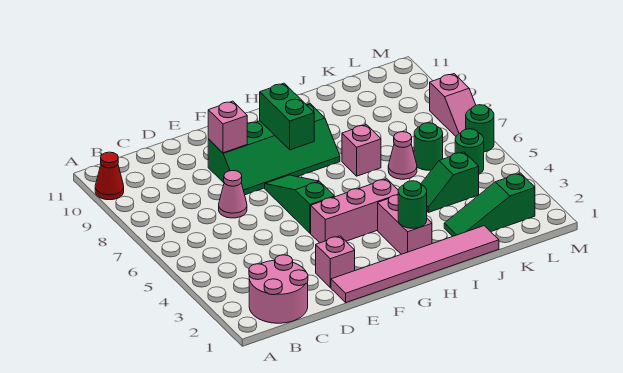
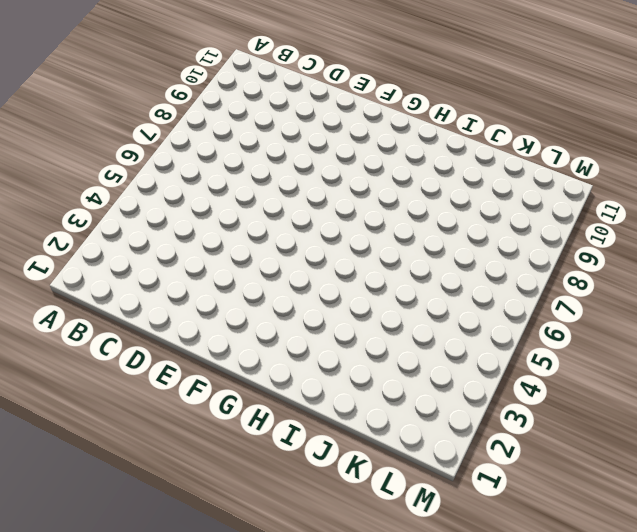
none -> red cone A10 level 1
none -> pink round brick B1:C2 level 1
none -> pink cone D7 level 1

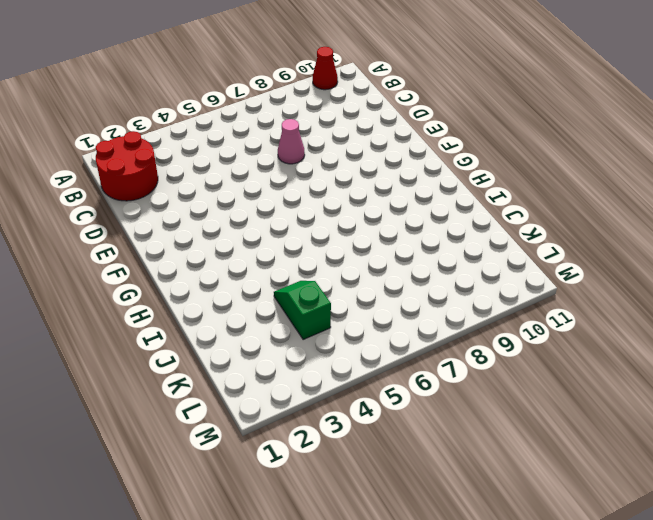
red round brick B1:C2 level 1 -> pink round brick B1:C2 level 1
none -> pink tile E1:J1 level 1
none -> pink brick E2 level 1
none -> green slope E8:H9 level 1 top 9

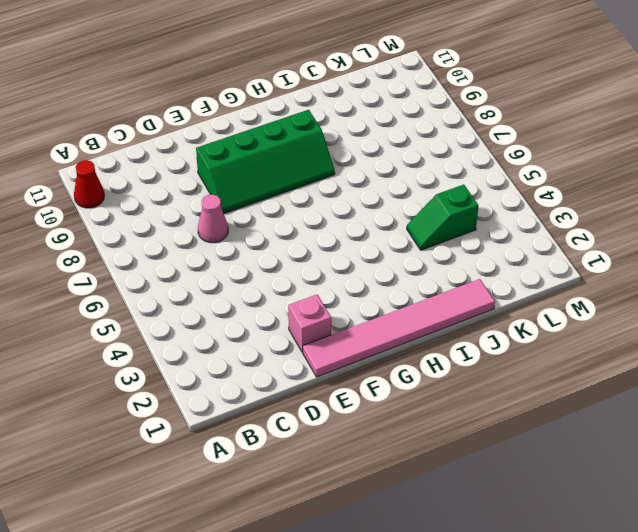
none -> pink round brick B1:C2 level 1
none -> pink brick F4:H4 level 1
none -> green slope F5:F7 level 1 top 5

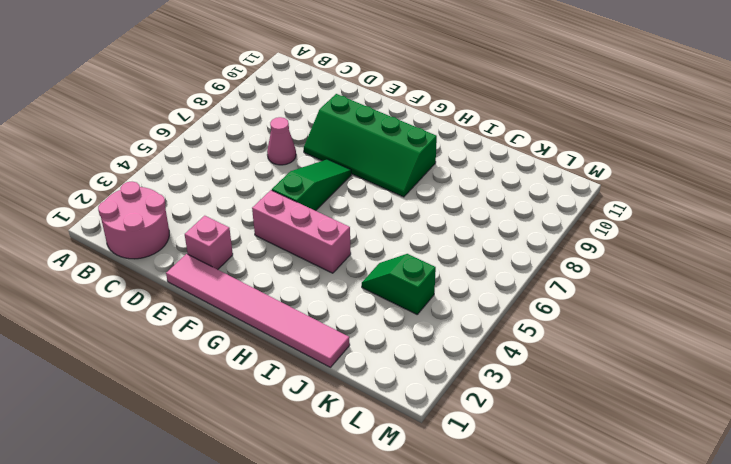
none -> red cone A10 level 1
none -> pink brick H2:H3 level 1
none -> pink brick I7 level 1

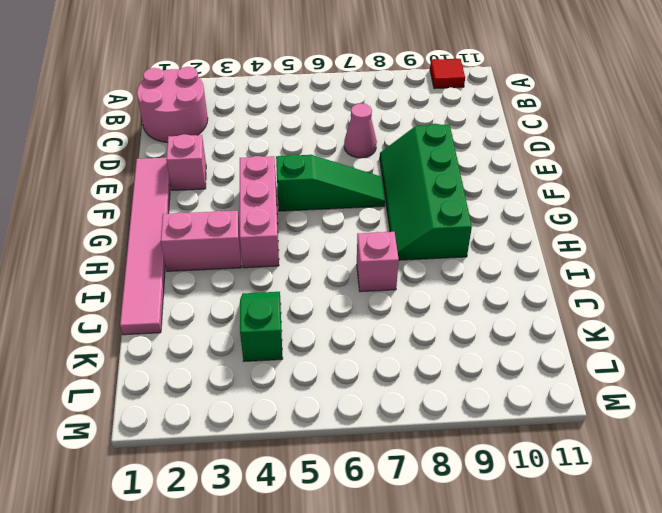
red tile A10 level 1 -> red cone A10 level 1
none -> green slope J2:L2 level 1 top L
none -> pink cone J6 level 1
none -> green round brick K6 level 1

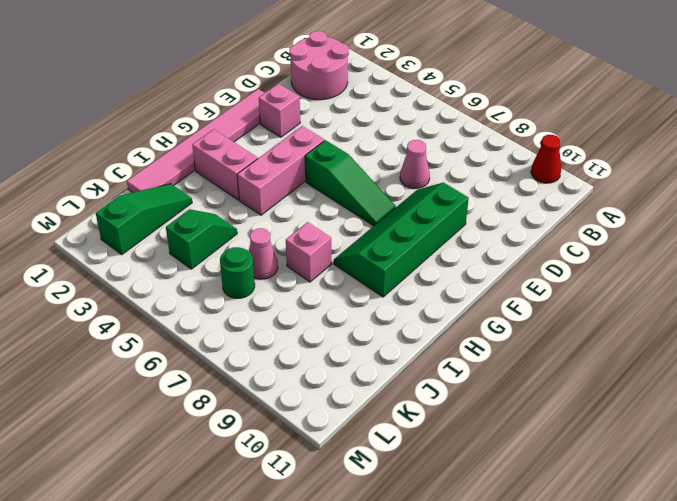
none -> green round brick L5 level 1
none -> green round brick M6 level 1
none -> pink slope M7:M8 level 1 top 8

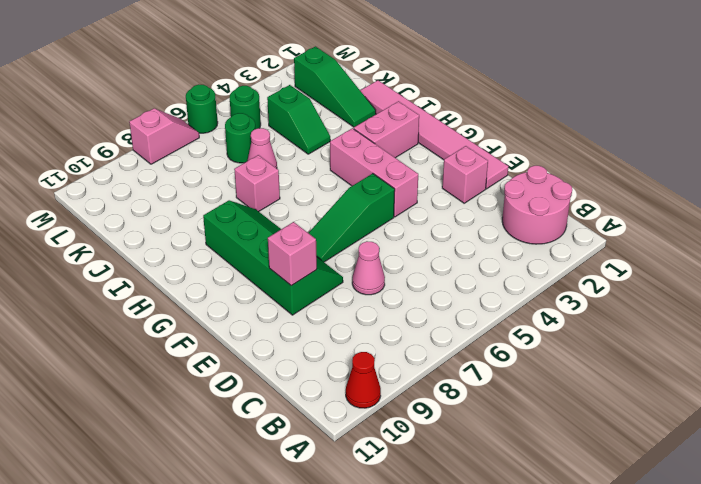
none -> green brick G8:G9 level 2
none -> green round brick H2 level 2

